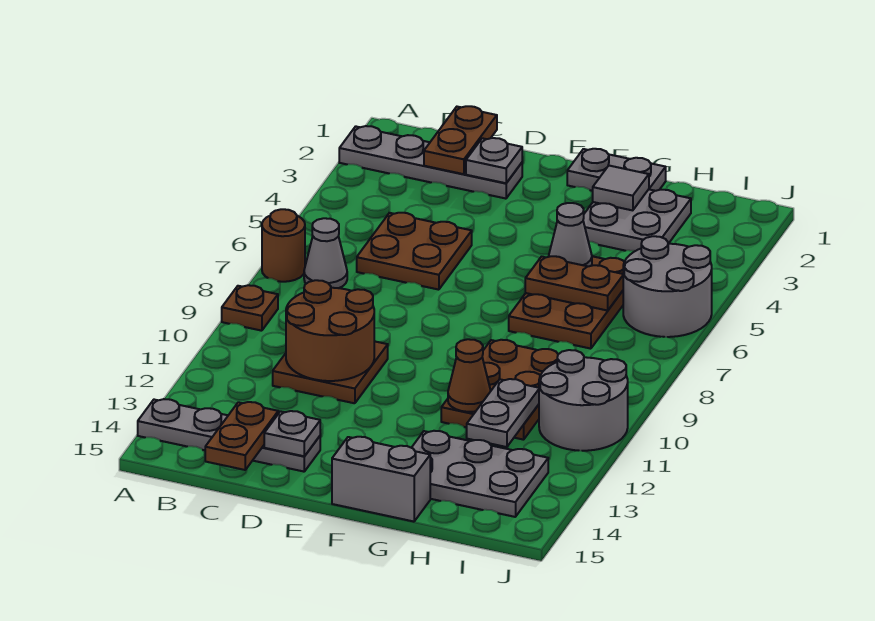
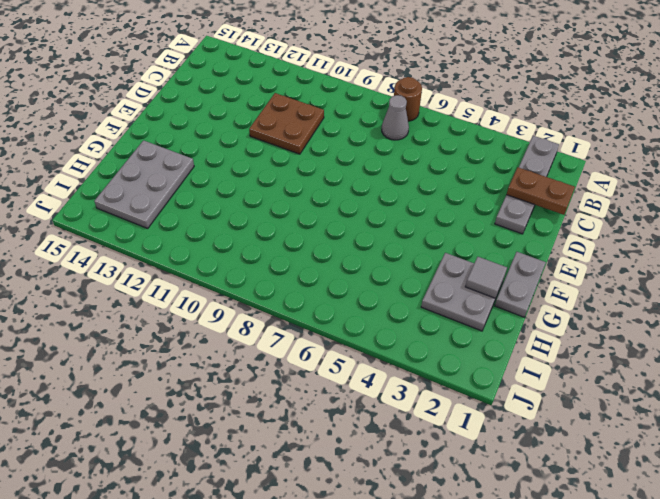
none -> brown plate A9 level 1
none -> grey plate A14:D14 level 1
none -> brown plate C5:D6 level 1

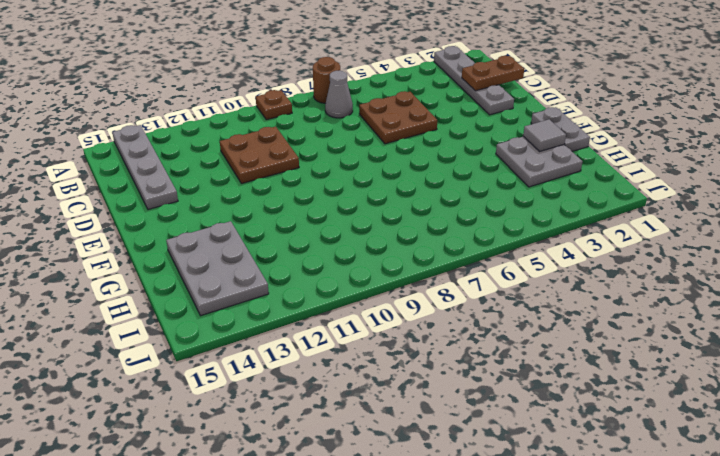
none -> grey brick F15:G15 level 1
none -> brown plate G5:H7 level 1
none -> brown plate G9:H11 level 1

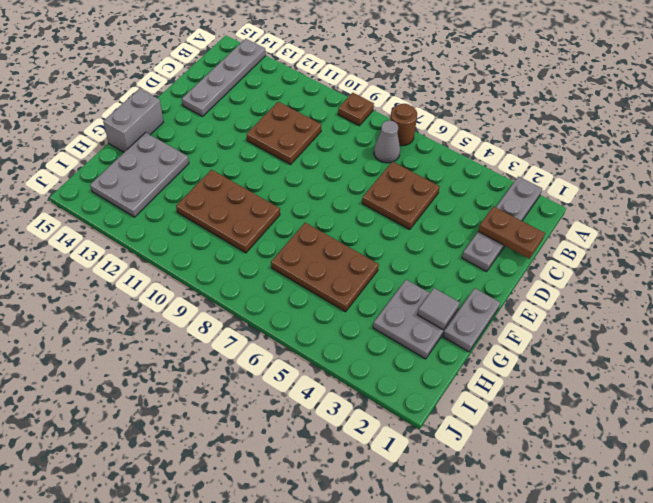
none -> grey round brick I5:J6 level 1
none -> grey round brick I10:J11 level 1
none -> brown round brick C10:D11 level 2

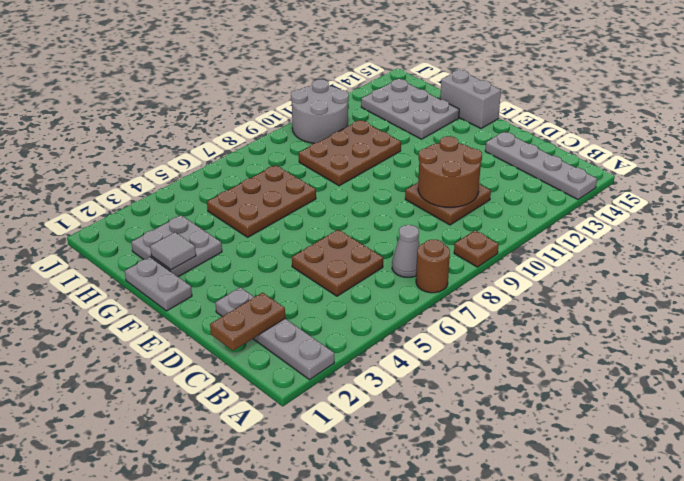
none -> grey round brick I5:J6 level 1
none -> brown plate C14:C15 level 2
none -> grey plate D2 level 2

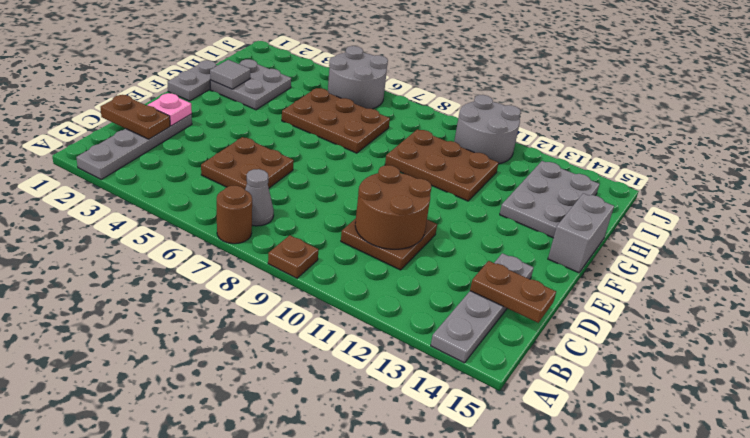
pink plate D2 level 2 -> grey plate D2 level 2
none -> grey plate D14 level 2
none -> grey cone G5 level 2
none -> brown plate G6:H6 level 2

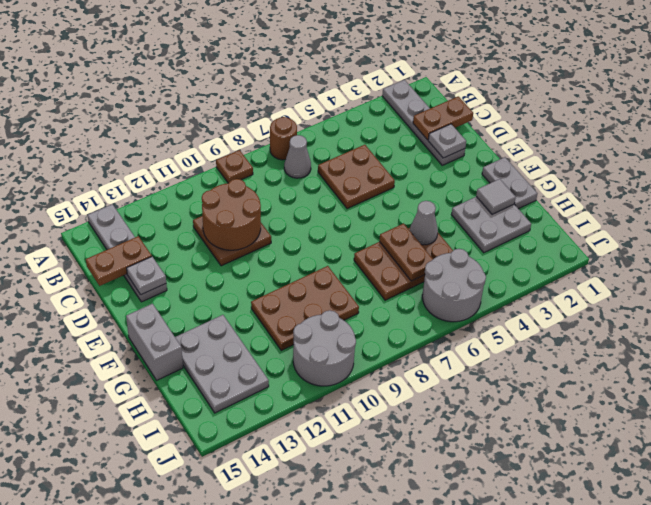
none -> brown cone G11 level 2
none -> grey plate H11:H12 level 2

